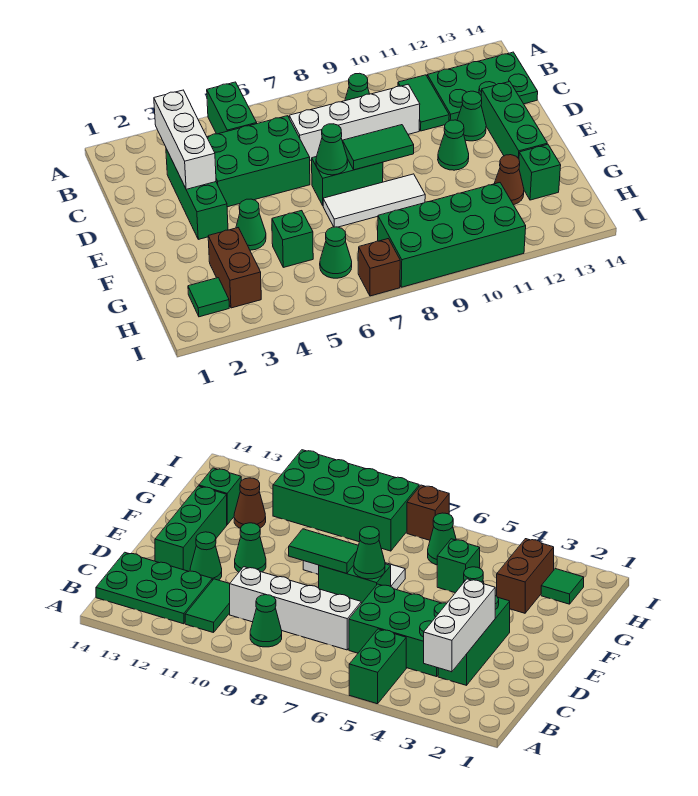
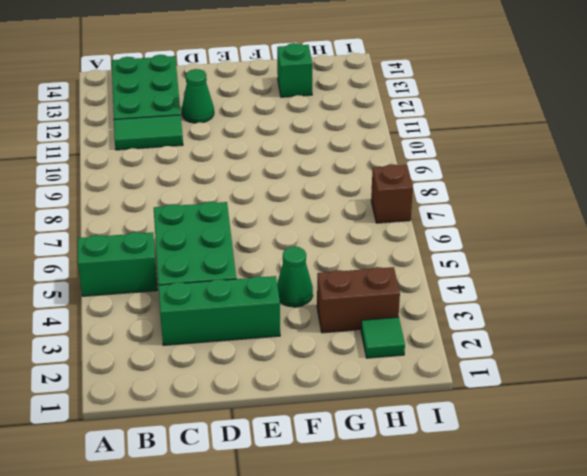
none -> green cone B9 level 1
none -> white brick C7:C10 level 1
none -> green brick D13:F13 level 1

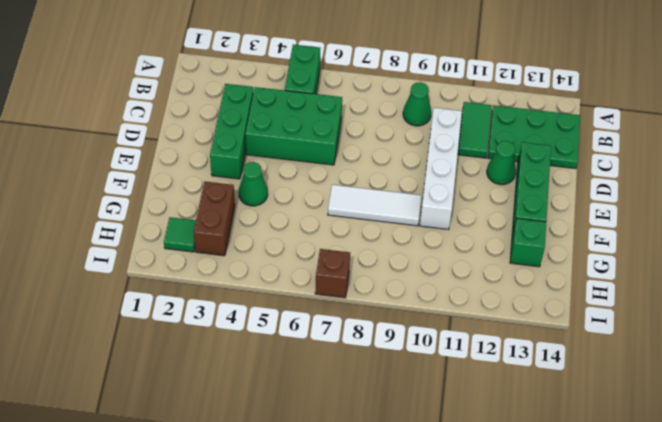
white brick C10:F10 level 1 -> white brick C7:C10 level 1
none -> green brick E7:E8 level 1
none -> green cone E11 level 1
none -> green brick G5 level 1

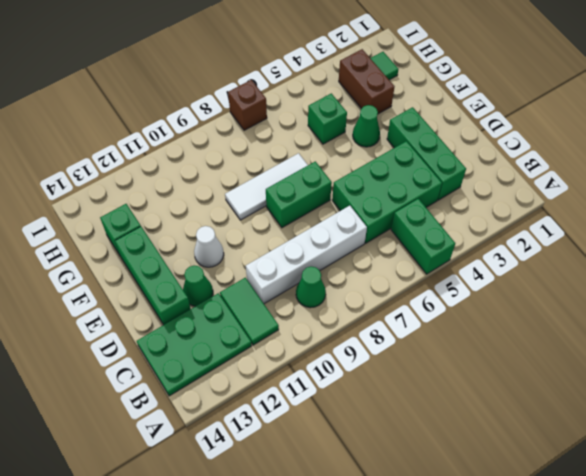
white cone E11 level 1 -> green cone E11 level 1
none -> brown cone G12 level 1
none -> green cone H6 level 1
none -> green brick H8:I11 level 1

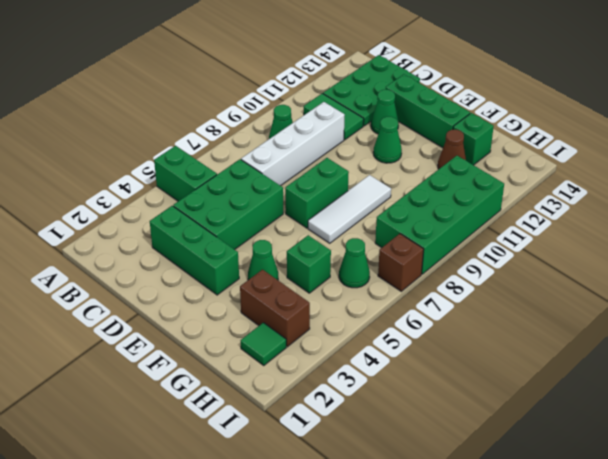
none -> white brick B3:D3 level 2
none -> green cone E7 level 2
none -> green tile E8:E9 level 2

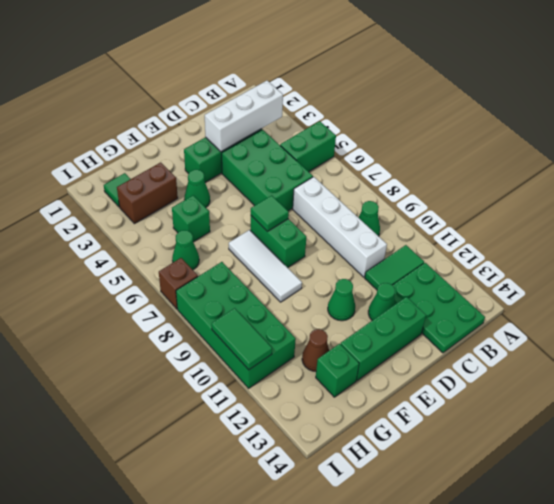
green tile E7 level 2 -> green cone E7 level 2
green tile I10:I11 level 2 -> green tile E8:E9 level 2

